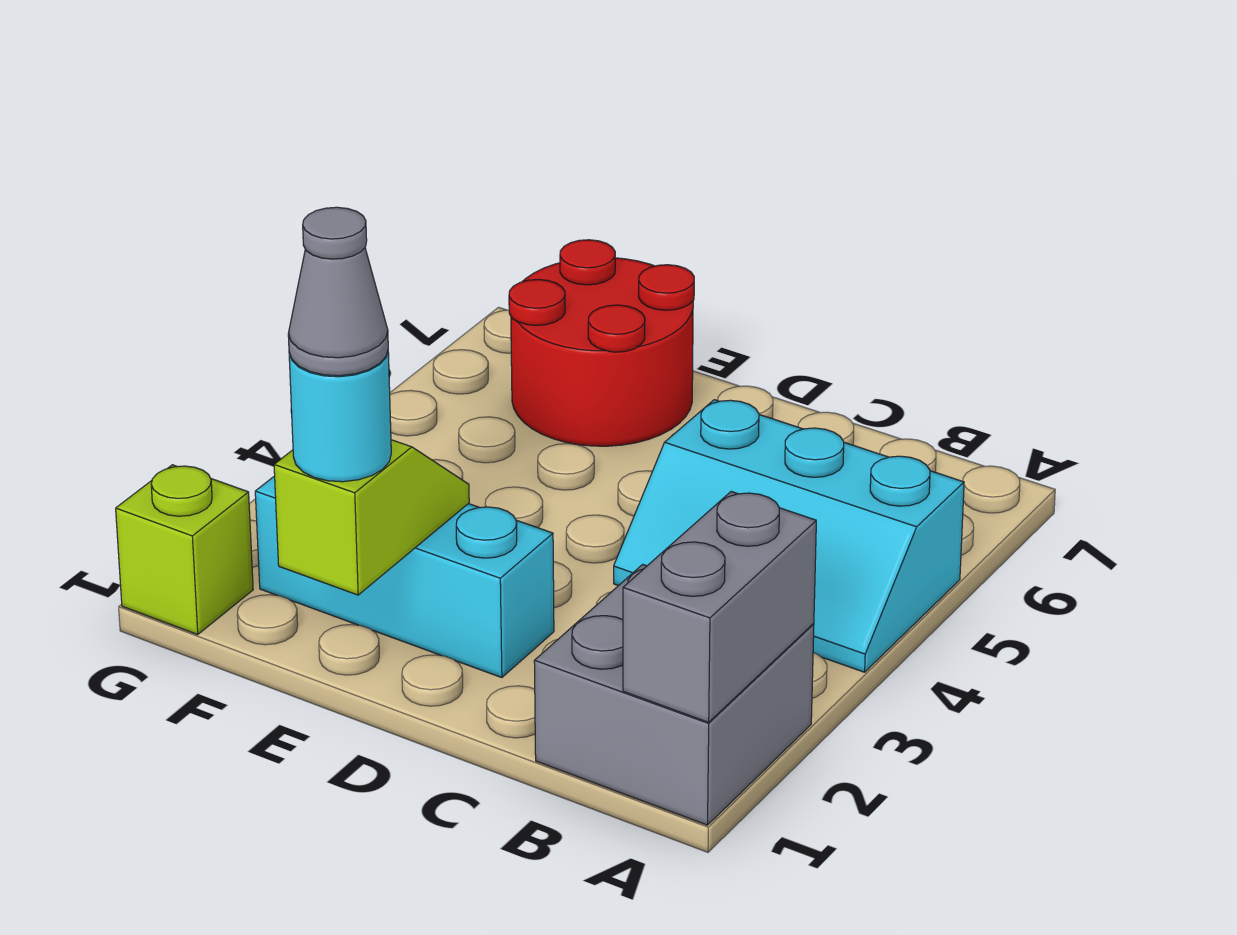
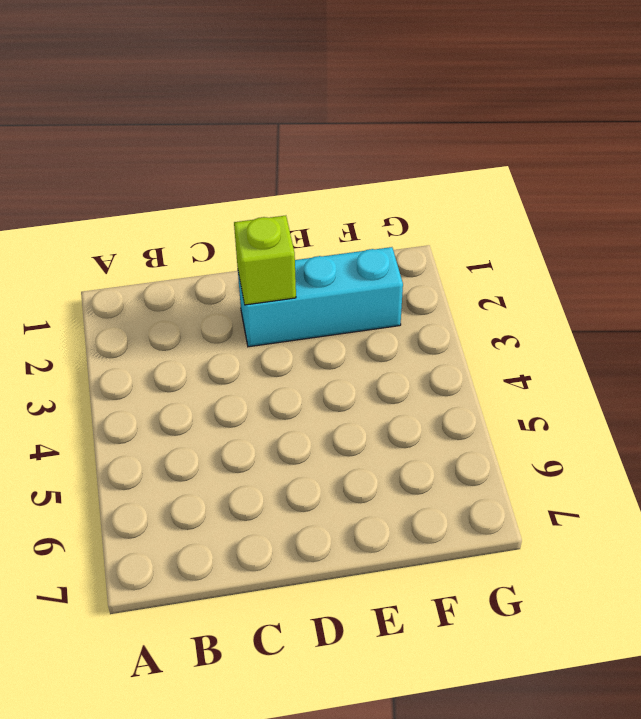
lime brick D2 level 2 -> lime brick G1 level 1
none -> grey brick A1:B2 level 1
none -> cyan slope A4:C5 level 1 top 5

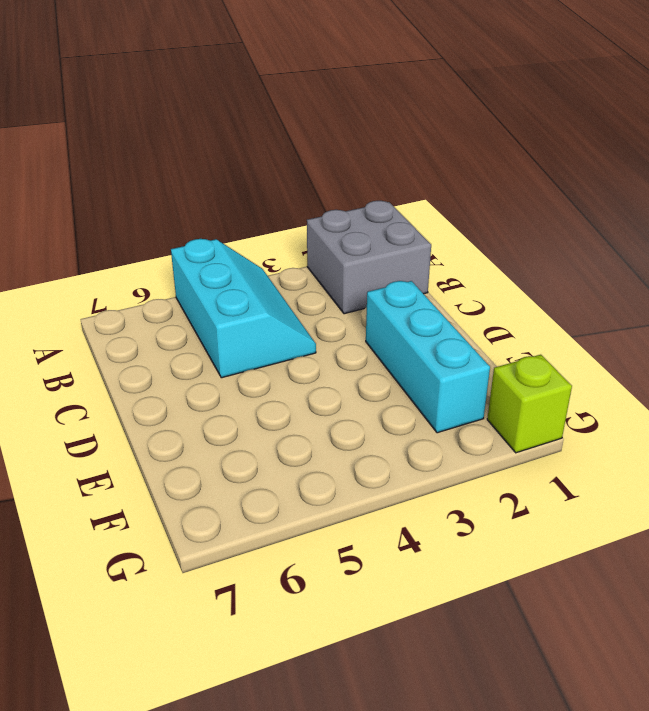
none -> red round brick E6:F7 level 1
none -> grey brick A1:A2 level 2

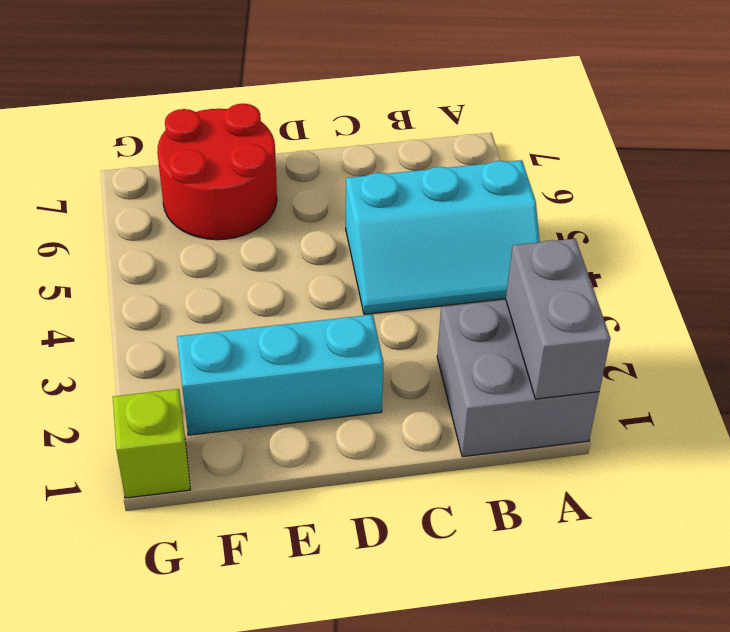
none -> lime slope E1:E2 level 2 top 1
none -> cyan round brick E1 level 3

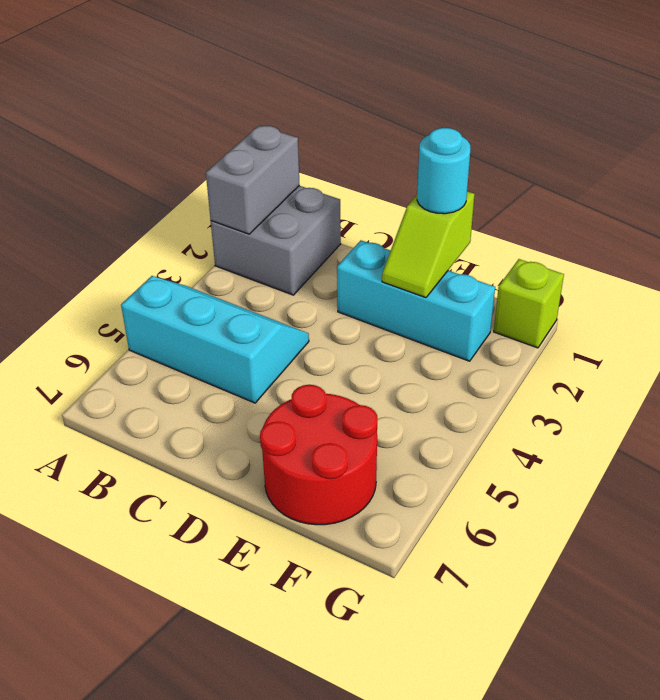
none -> grey cone E1 level 4

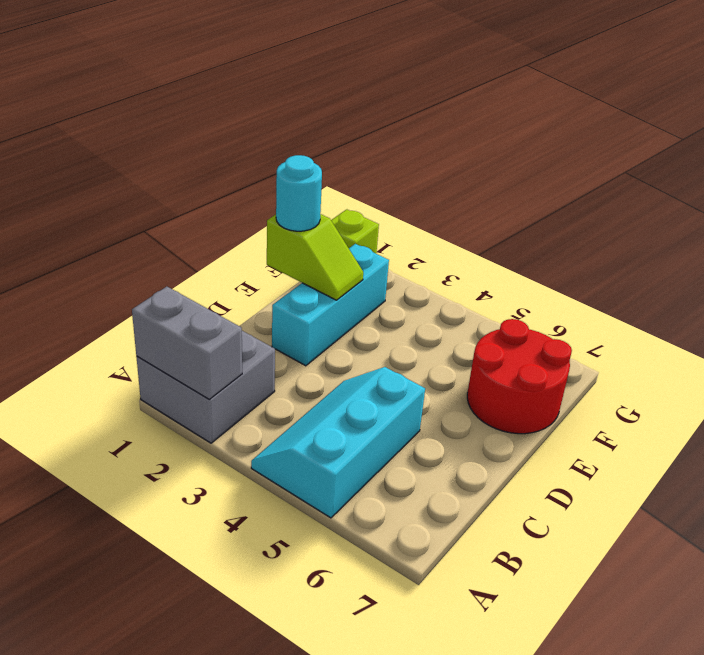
none -> grey cone E1 level 4

